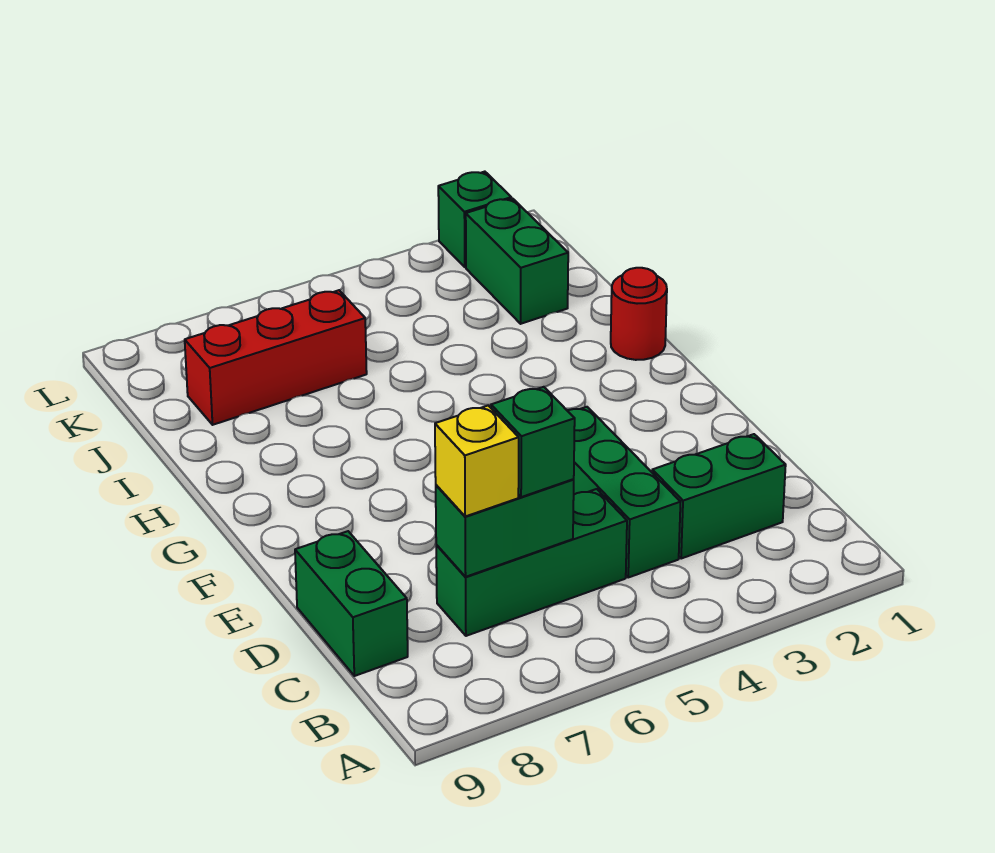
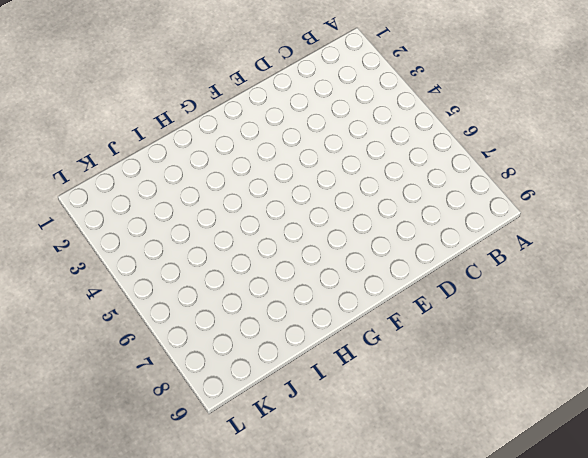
none -> green brick C2:C3 level 1
none -> green brick C4:E4 level 1

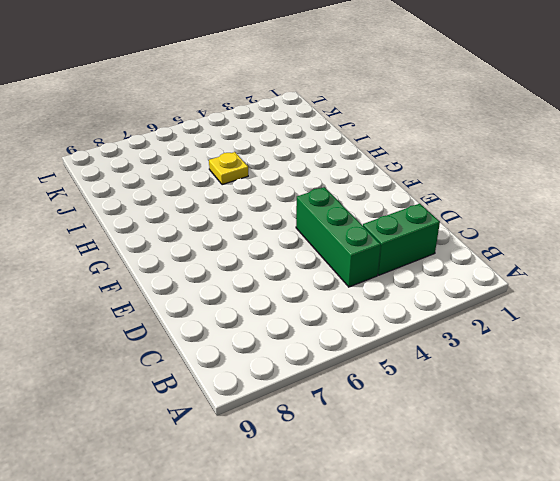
yellow plate I5 level 1 -> none
none -> green brick C5:C7 level 1
none -> green brick C9:D9 level 1

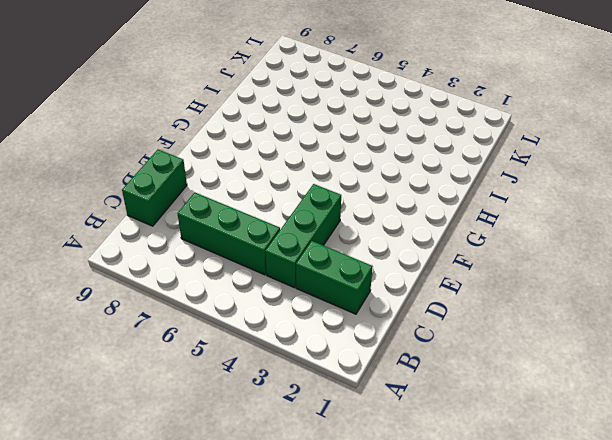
none -> red round brick H1 level 1
none -> green brick J2:K2 level 1

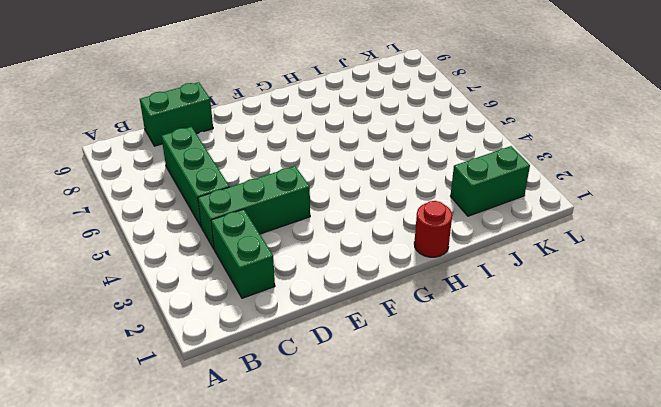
none -> red brick J6:J8 level 1
none -> green brick L2 level 1

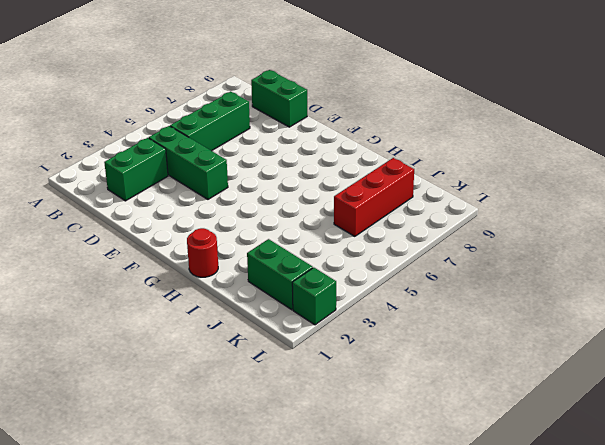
none -> green brick C6:C7 level 2
none -> green brick C6 level 3

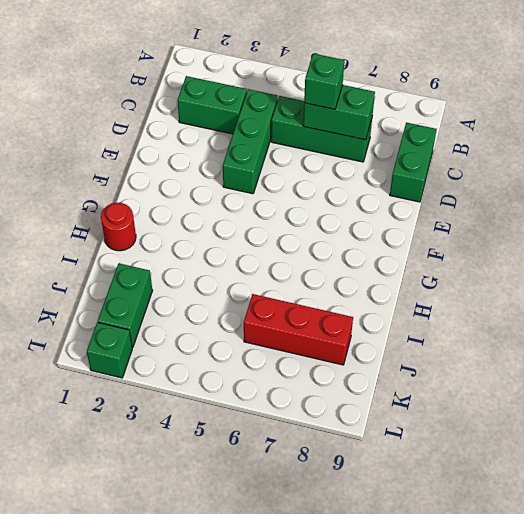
none -> yellow brick C7 level 3

